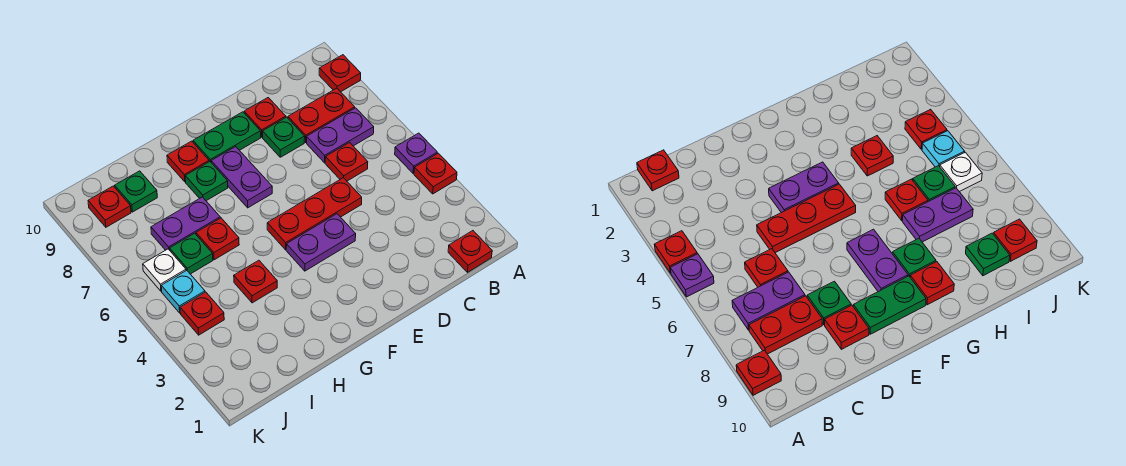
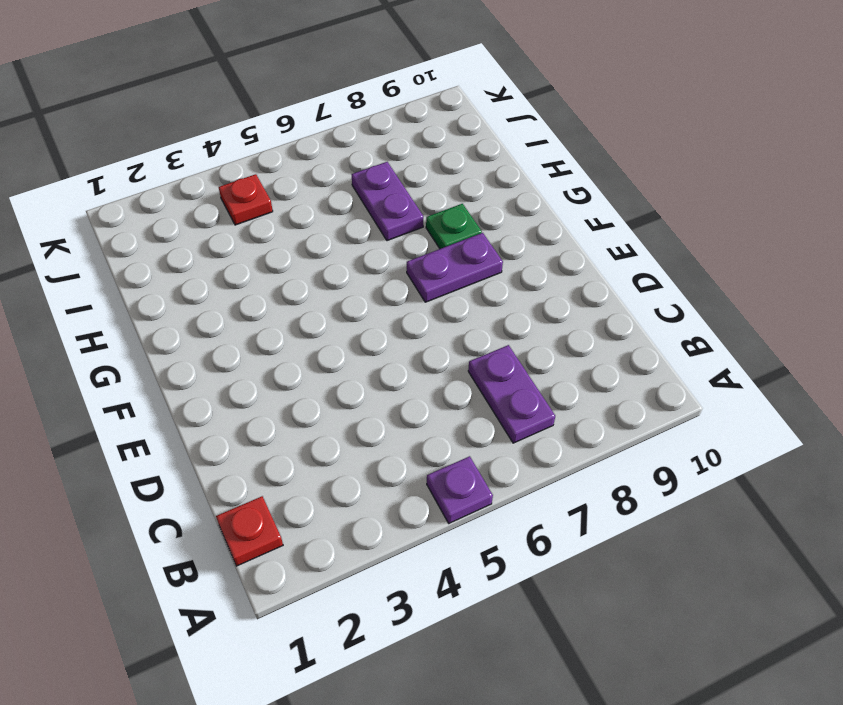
none -> red plate A4 level 1
none -> red plate A9 level 1
none -> red plate B8:C8 level 1

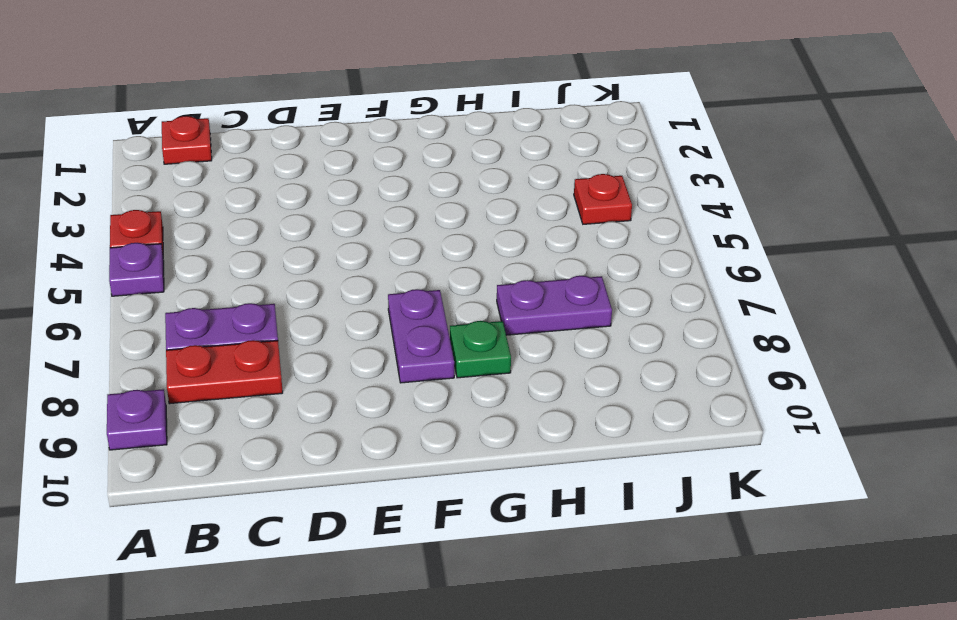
purple plate A9 level 1 -> red plate A9 level 1
none -> red plate C6 level 1
none -> red plate D5:F5 level 1
none -> green plate D8 level 1

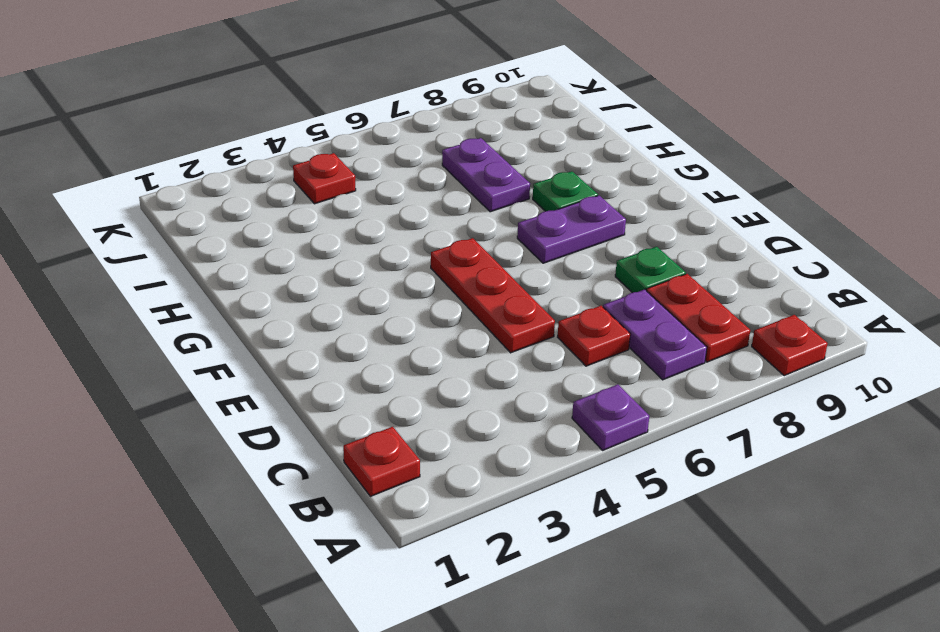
none -> red plate A4 level 1
none -> red plate D9 level 1
none -> purple plate E4:F4 level 1

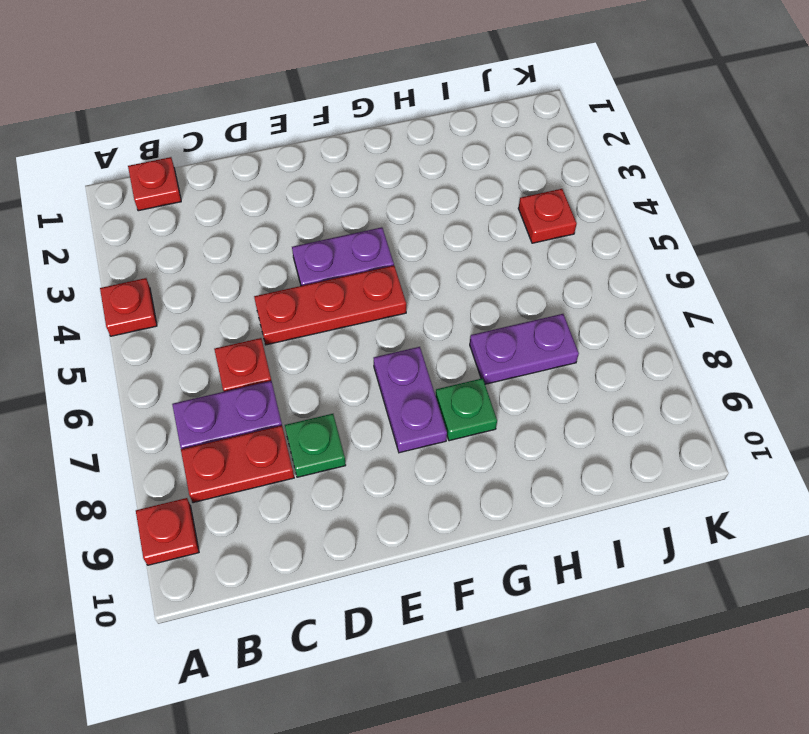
none -> purple plate A5 level 1
none -> red plate D9 level 1
none -> green plate E9:F9 level 1

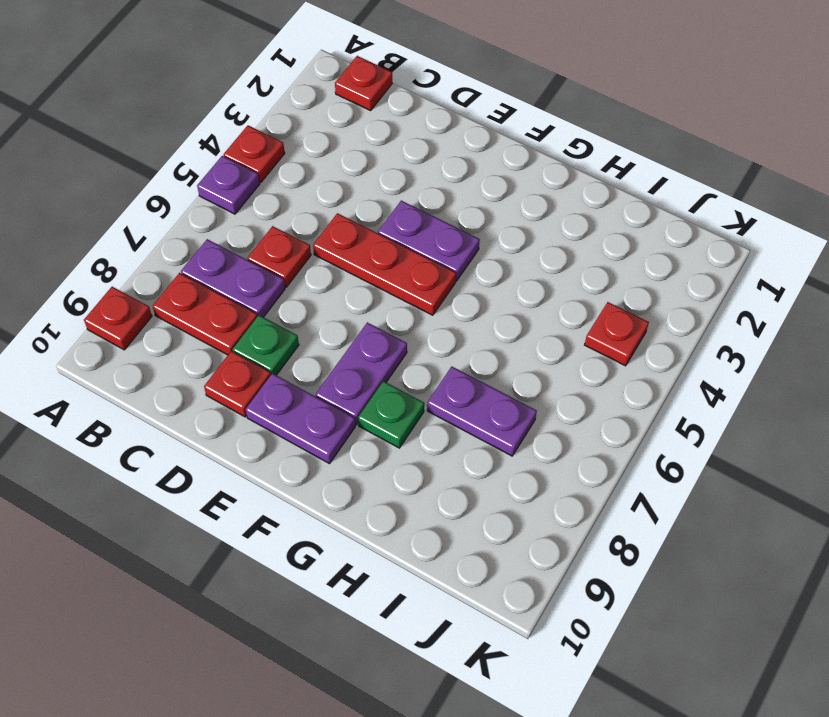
purple plate E9:F9 level 1 -> green plate E9:F9 level 1
none -> red plate G9 level 1
none -> red plate H4 level 1
none -> red plate H6 level 1

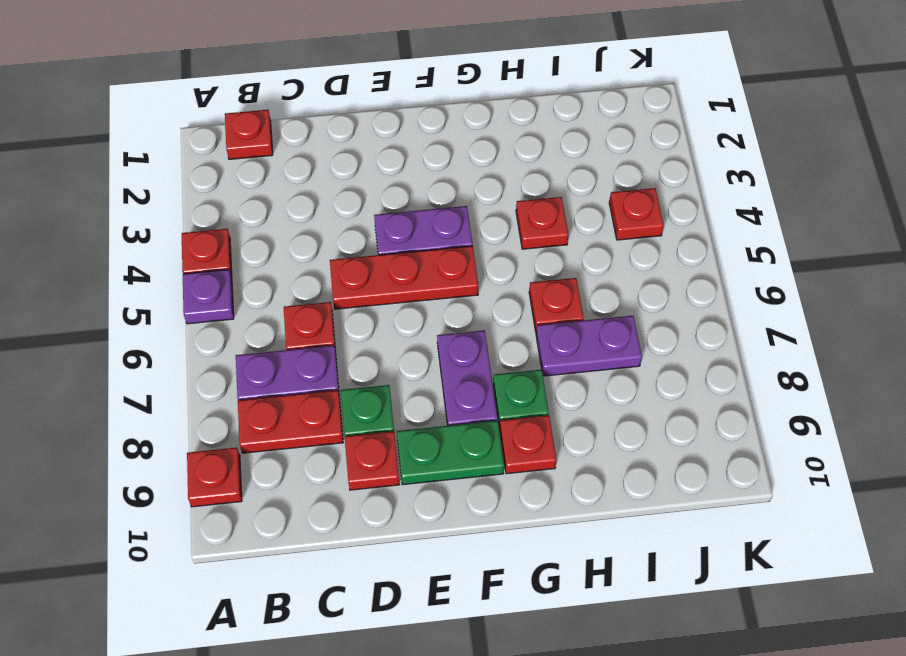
none -> green plate I6 level 1
none -> green plate I9 level 1
none -> cyan plate J5 level 1

